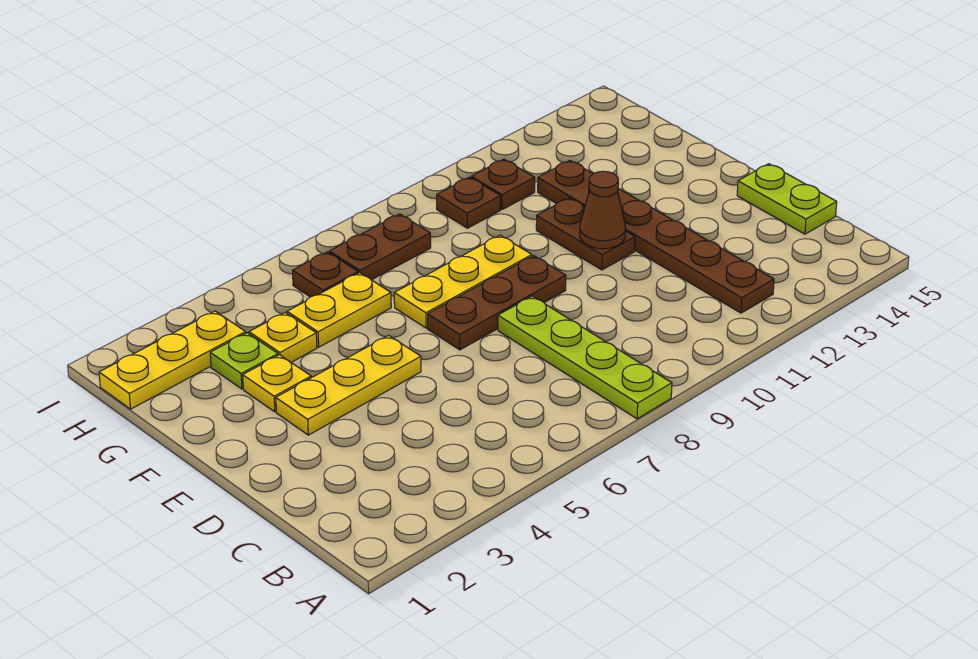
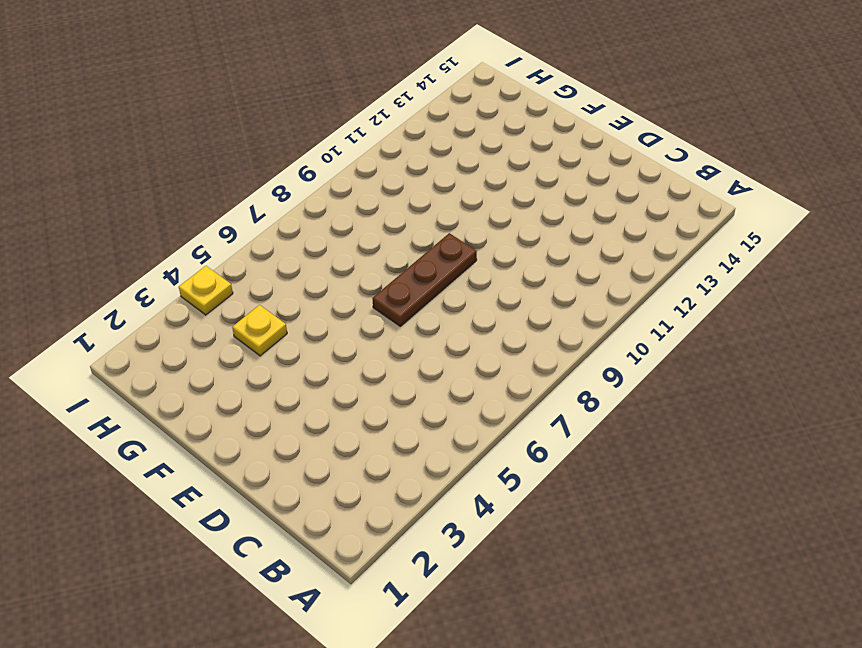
yellow plate I4 level 1 -> yellow plate F3 level 1
none -> lime plate A8:D8 level 1
none -> brown plate B12:G12 level 1
none -> lime plate C15:D15 level 1

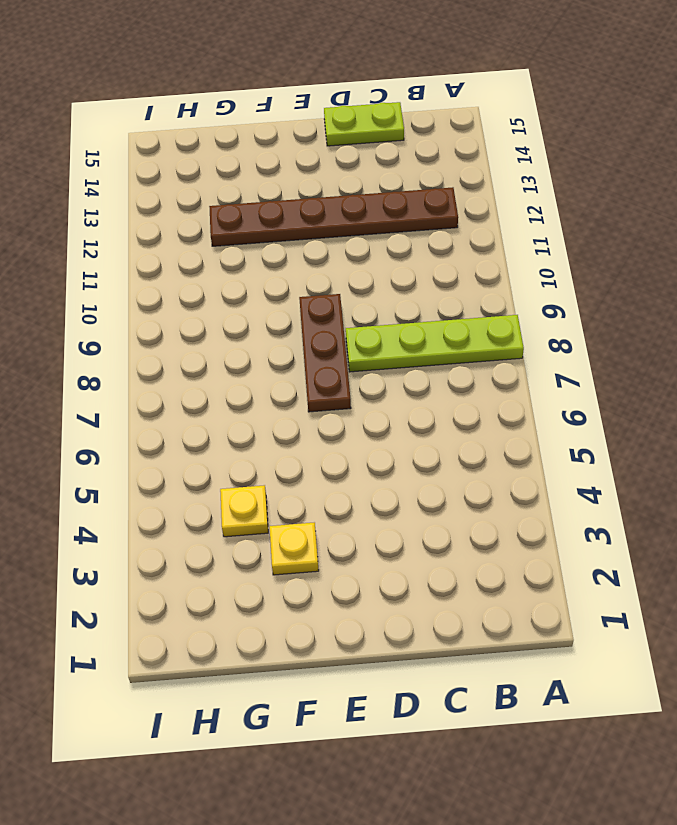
none -> yellow plate E3:E5 level 1
none -> brown plate E11:F11 level 1
none -> yellow plate F7:F9 level 1

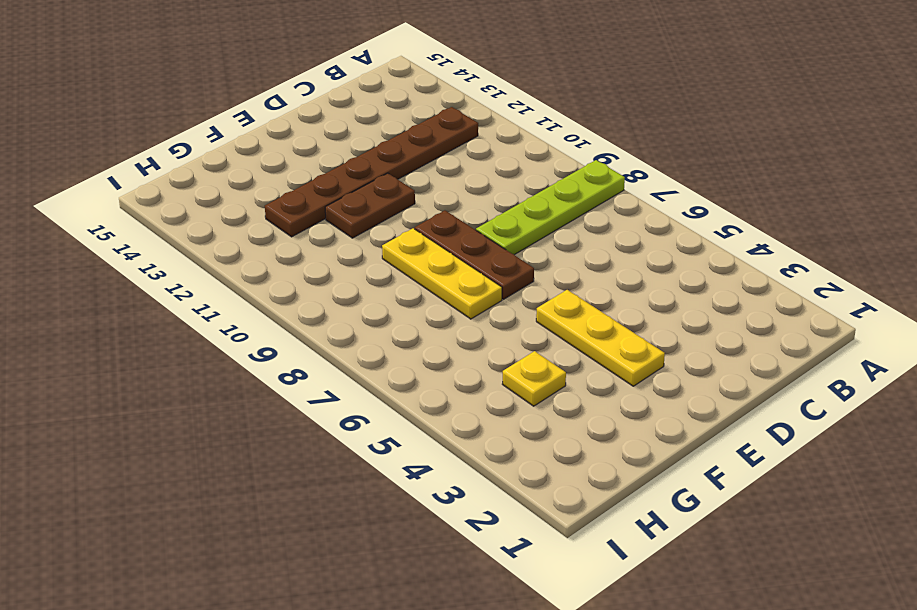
none -> lime plate C15:D15 level 1
none -> yellow plate F3 level 1
none -> lime plate G3 level 1

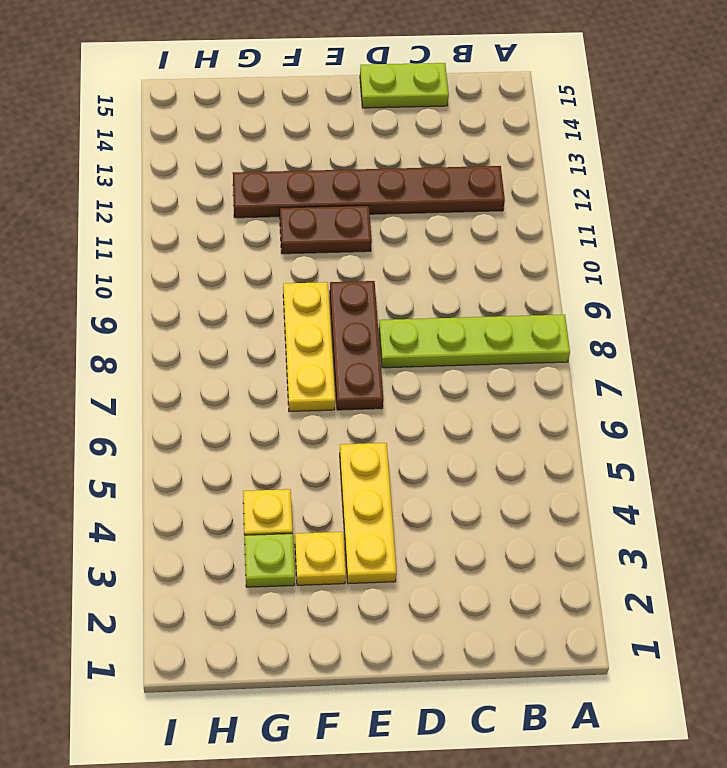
none -> yellow plate G5:G6 level 1
none -> yellow plate H1:H3 level 1
none -> brown plate H6 level 1

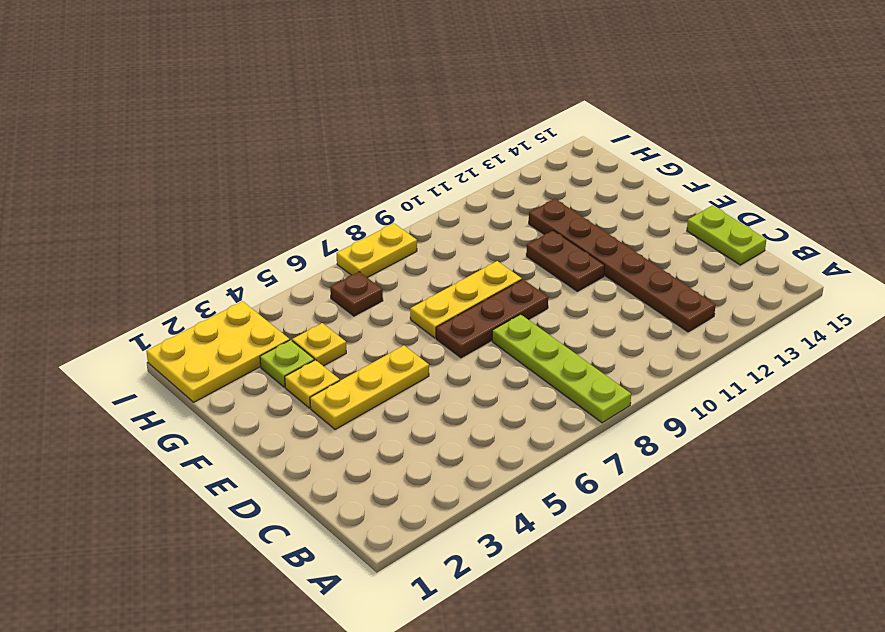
yellow plate H1:I3 level 1 -> yellow plate H1:H3 level 1
yellow plate I7:I8 level 1 -> yellow plate G5:G6 level 1
none -> brown plate H7:H8 level 1
none -> brown plate H10 level 1
none -> brown plate H11 level 1

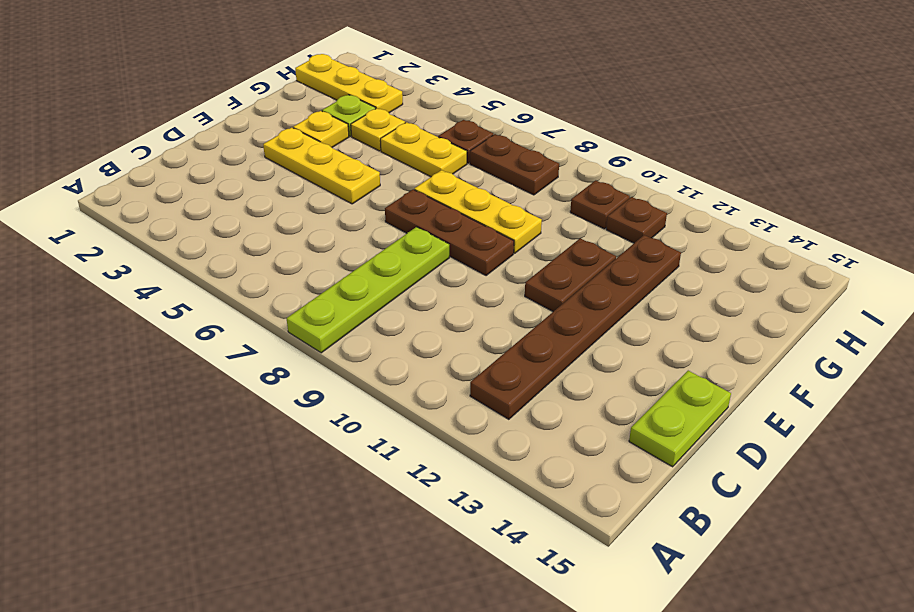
none -> brown cone E11 level 2

